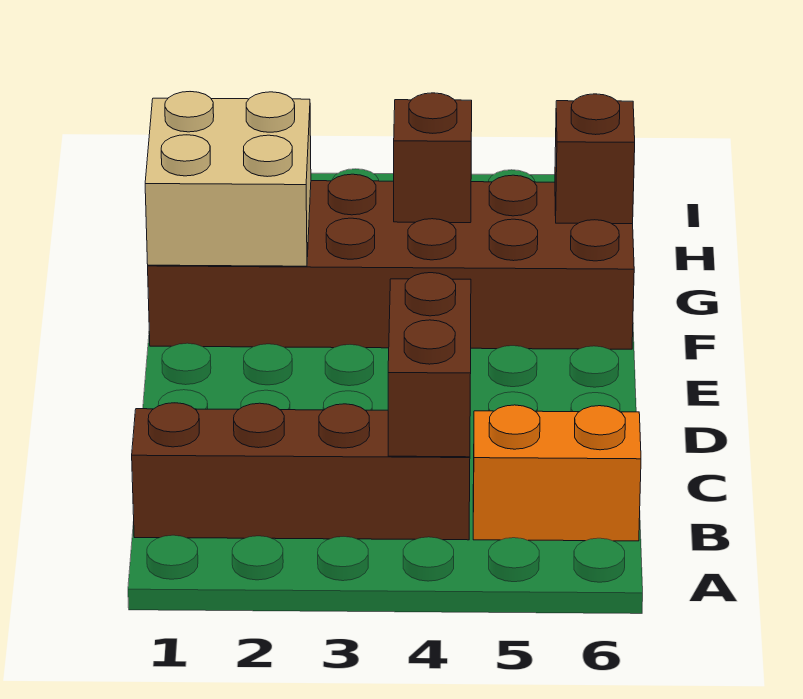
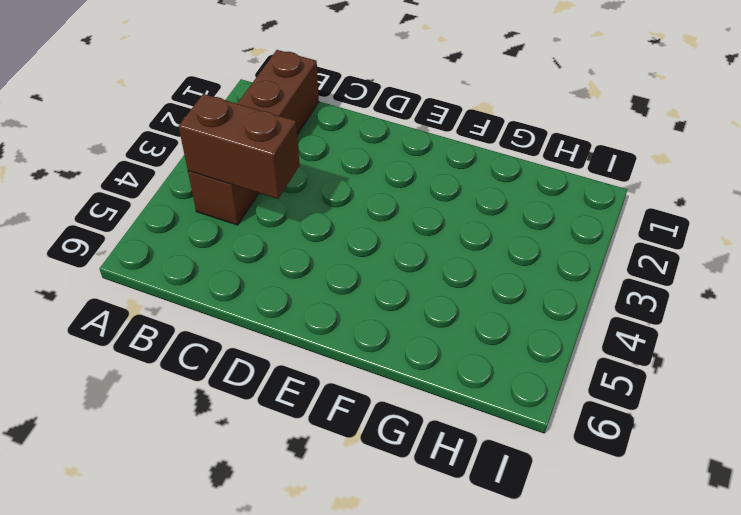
none -> orange brick B5:B6 level 1
none -> brown brick F1:G6 level 1

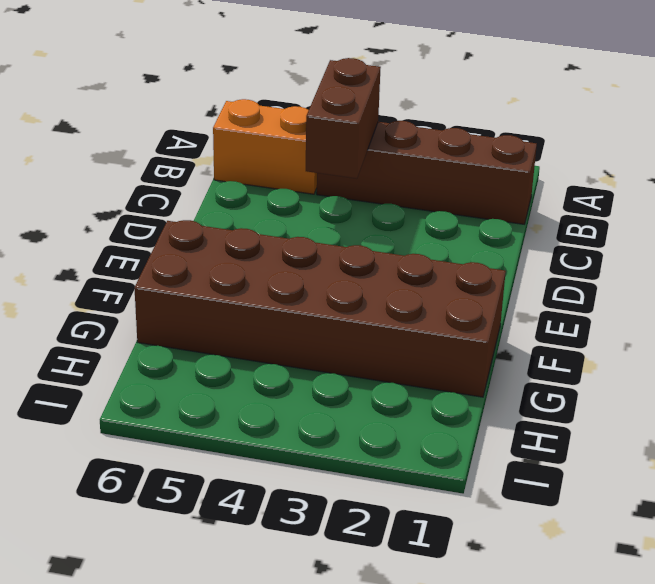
none -> tan brick F1:G2 level 2
none -> brown brick G4 level 2

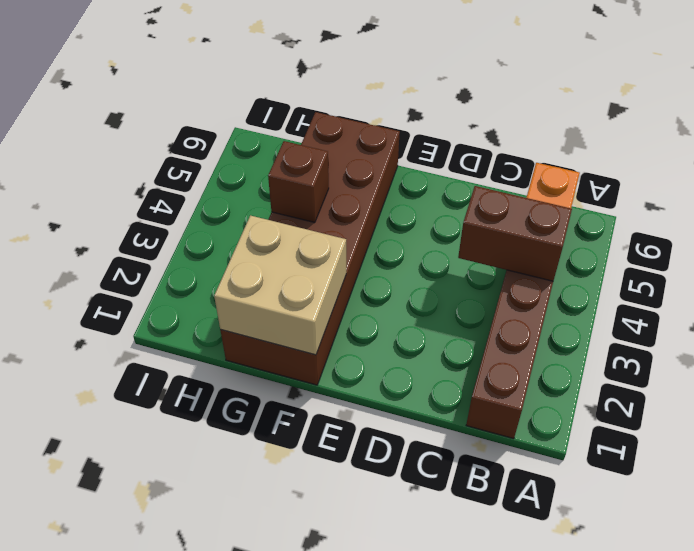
none -> brown brick G6 level 2

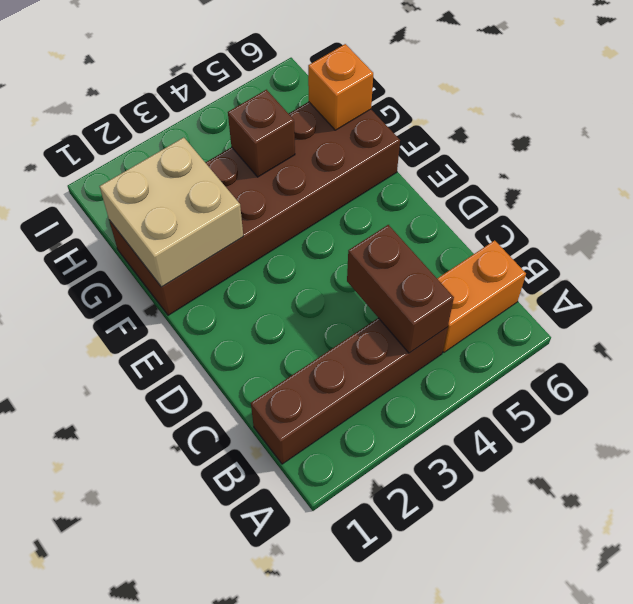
orange brick G6 level 2 -> brown brick G6 level 2

